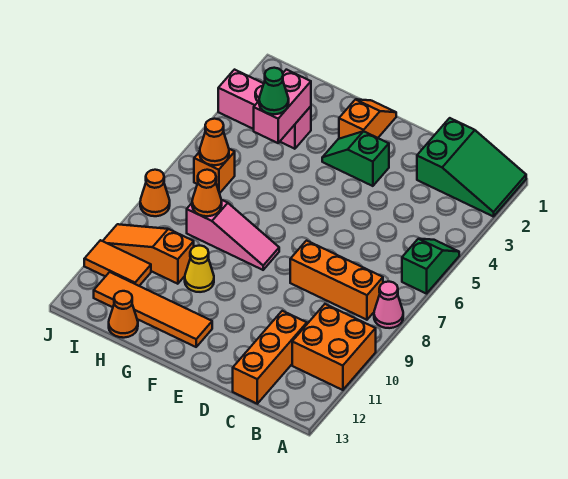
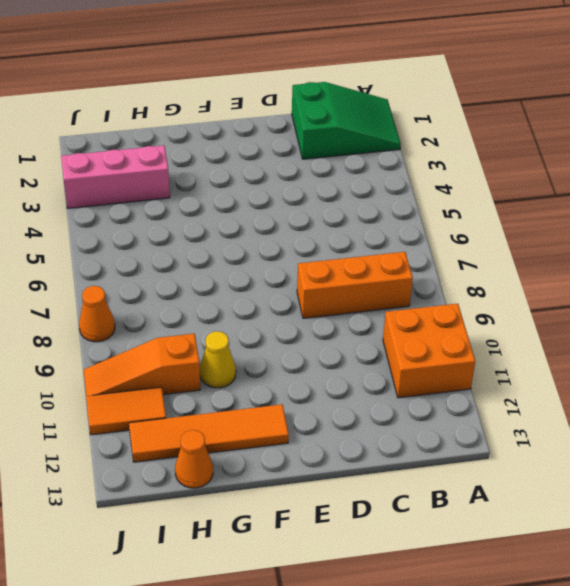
none -> green slope A5:A6 level 1 top 6
none -> pink cone A8 level 1
none -> orange brick C11:C13 level 1

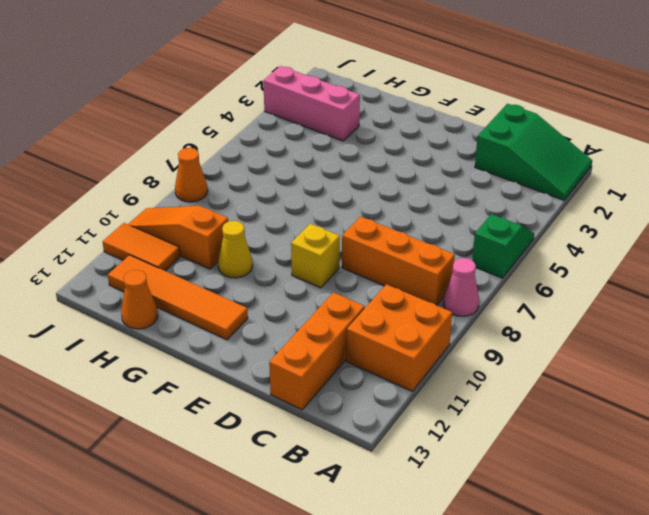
yellow brick E9 level 1 -> none
none -> green slope E3:F3 level 1 top E
none -> orange slope F1:F2 level 1 top 2
none -> pink slope F8:H8 level 1 top H

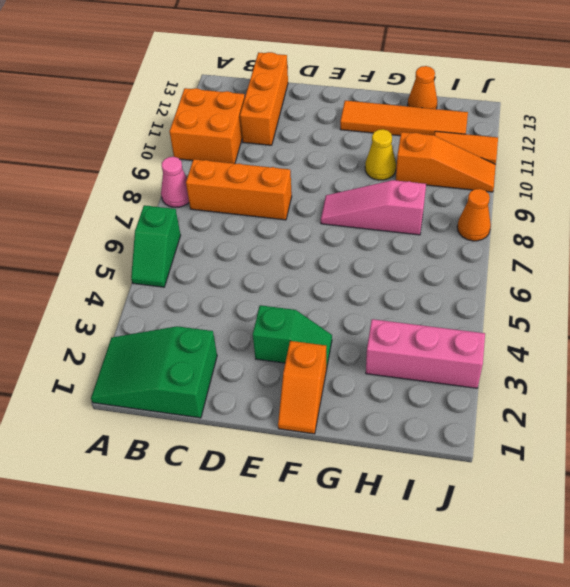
none -> orange brick I6 level 1
none -> pink brick H3:H4 level 2
none -> orange cone H8 level 2

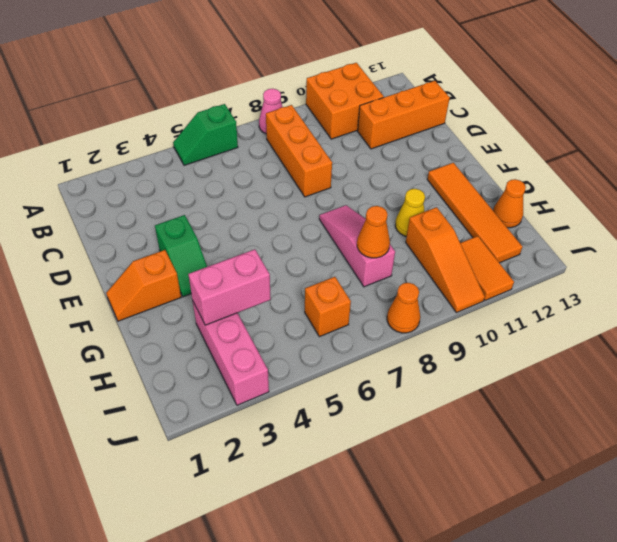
none -> green slope A1:C2 level 1 top C
none -> orange cone I6 level 2
none -> green cone H4 level 3

